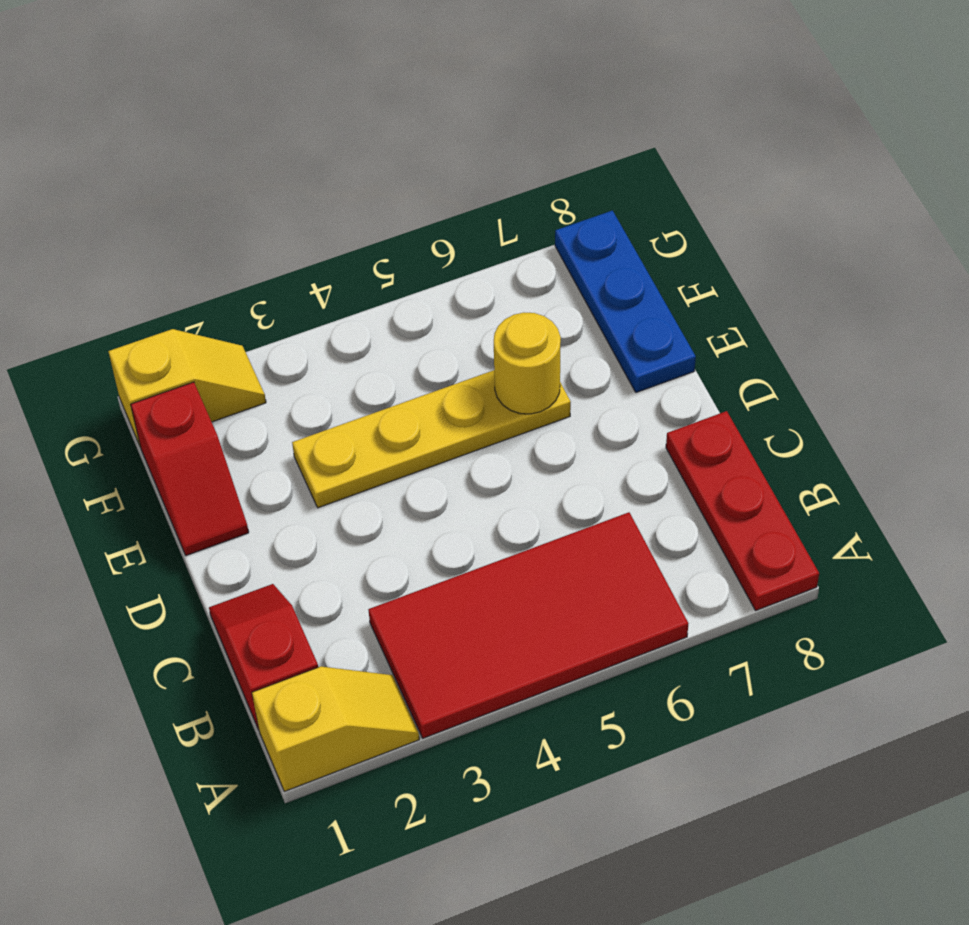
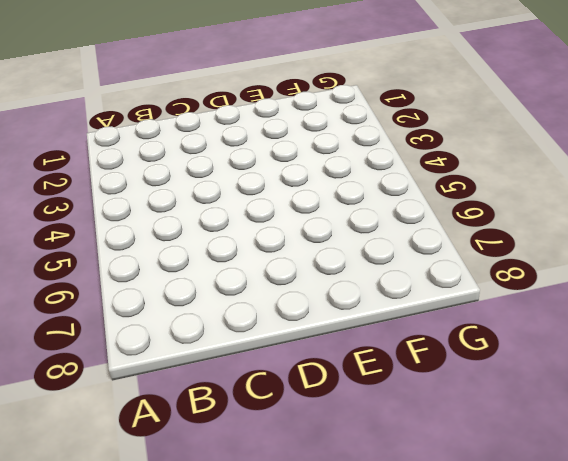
none -> yellow slope A1:A2 level 1 top 1
none -> red tile A3:B6 level 1

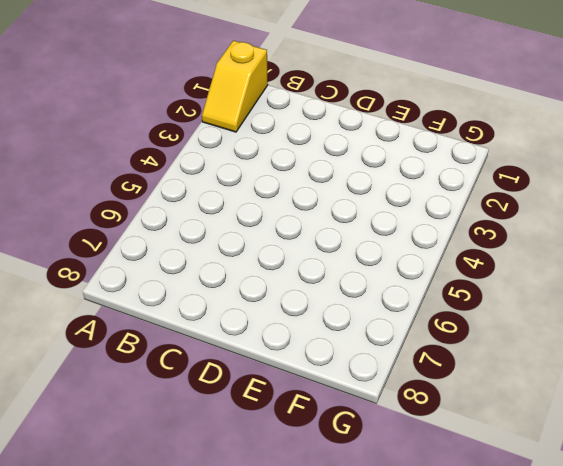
none -> red tile A3:B6 level 1
none -> red plate A8:C8 level 1

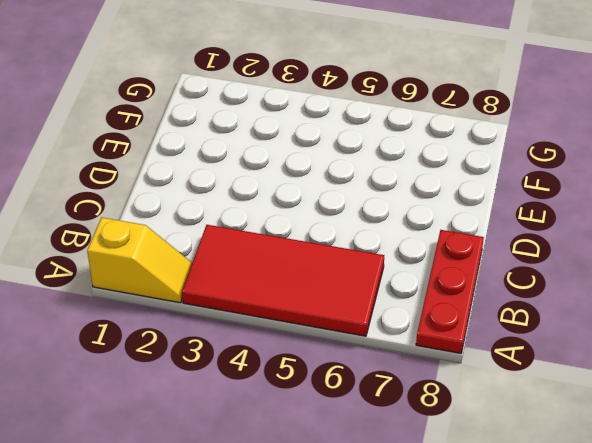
none -> red slope B1:C1 level 1 top B
none -> red slope E1:F1 level 1 top F

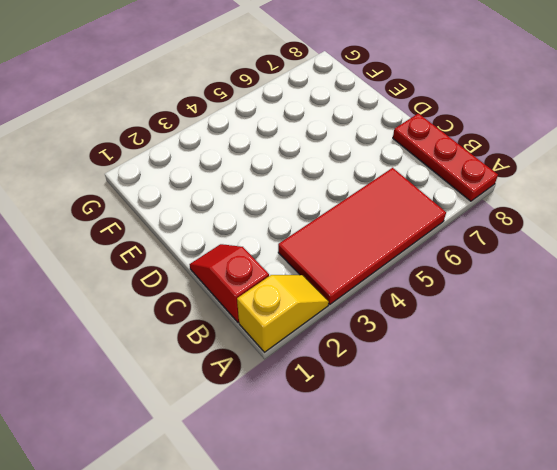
none -> red slope E1:F1 level 1 top F
none -> yellow plate E3:E6 level 1

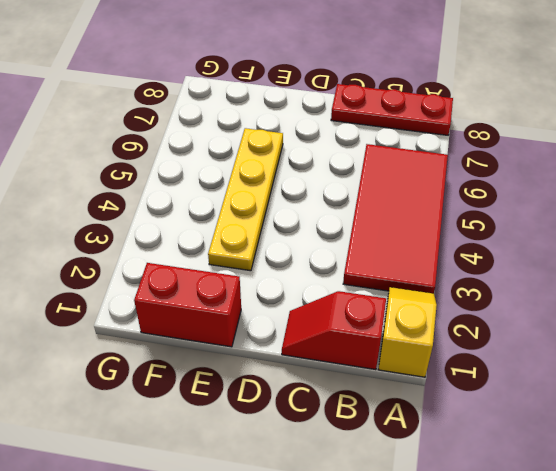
red brick E1:F1 level 1 -> red slope E1:F1 level 1 top F
none -> blue plate E8:G8 level 1
none -> yellow slope G1:G2 level 1 top 1

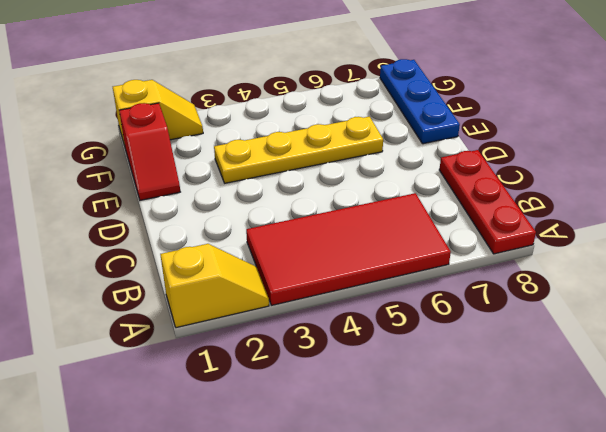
none -> red slope B1:C1 level 1 top B
none -> yellow round brick E6 level 2

